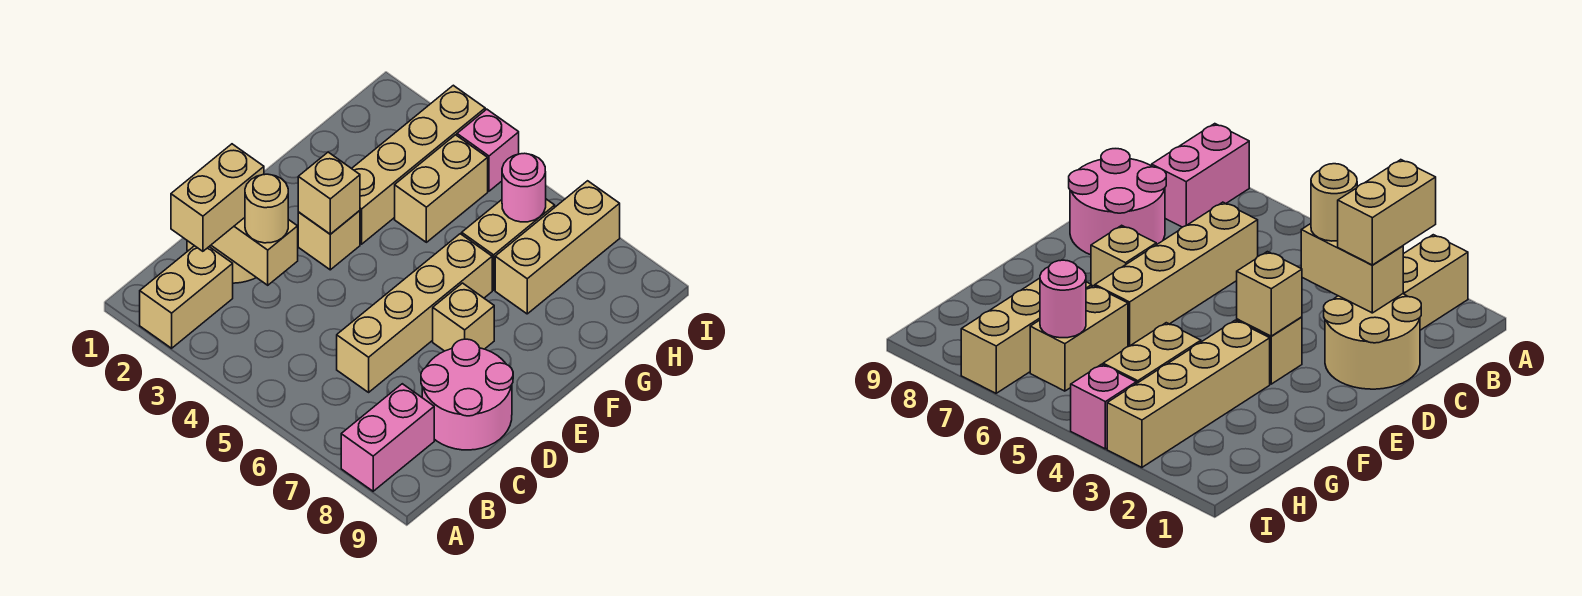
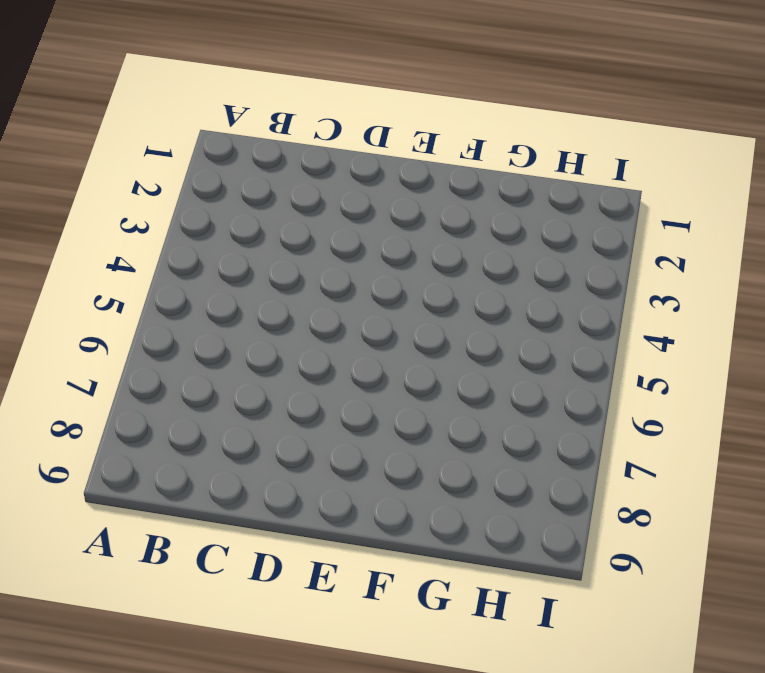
none -> tan brick A2:B2 level 1
none -> pink brick A8:B8 level 1
none -> tan round brick C1:D2 level 1

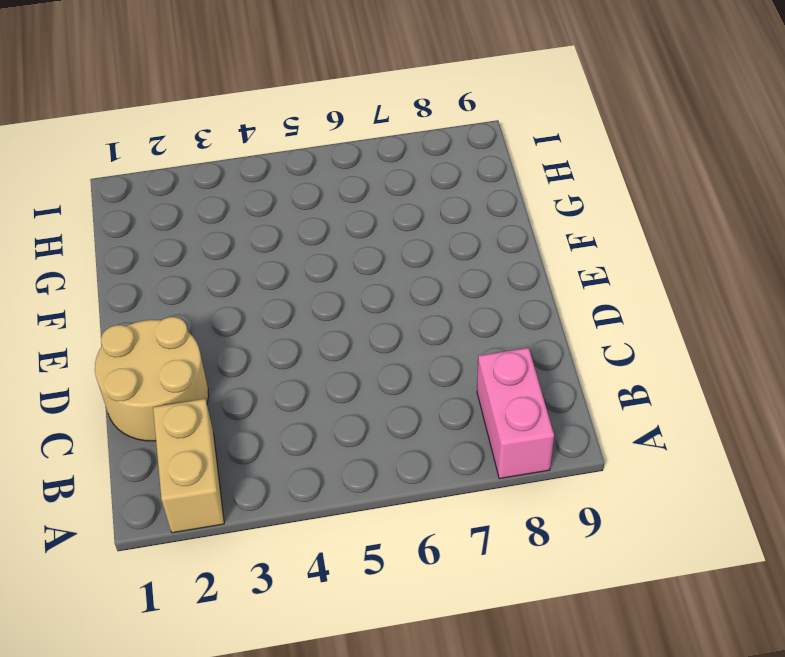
none -> tan brick C6:F6 level 1
none -> pink round brick C8:D9 level 1
none -> tan brick E3 level 1

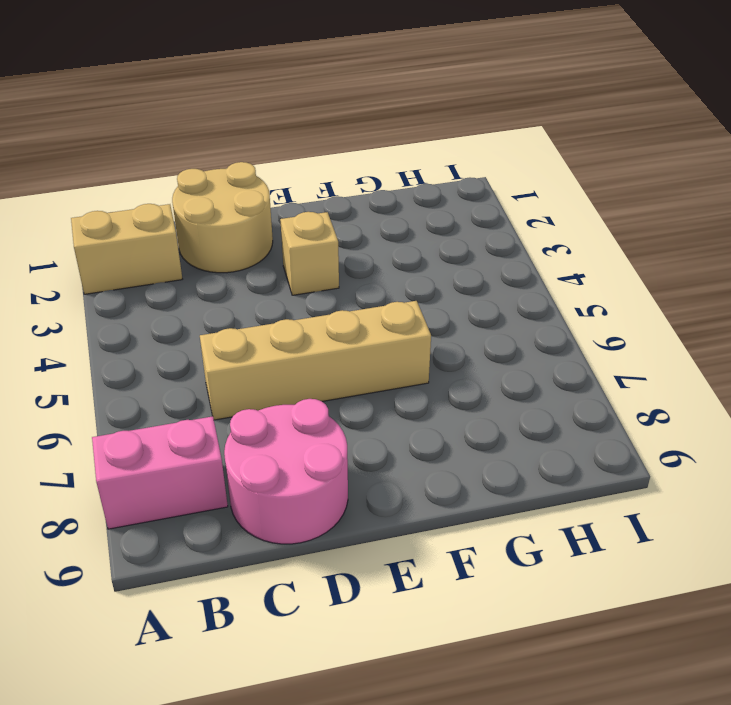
none -> tan brick E7 level 1
none -> tan brick F3:I3 level 1
none -> tan brick G4:H4 level 1

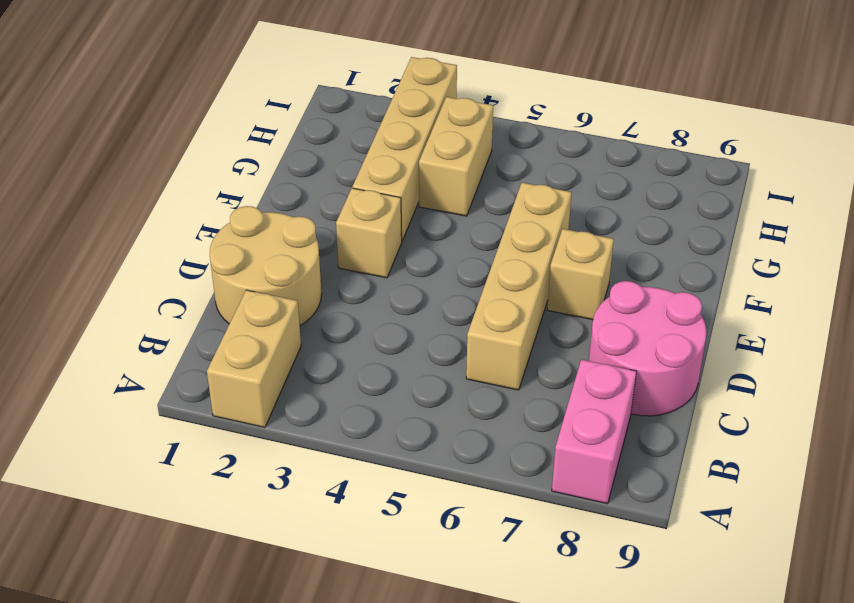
none -> tan brick G6:H6 level 1
none -> tan brick G7:I7 level 1
none -> pink brick I4 level 1

